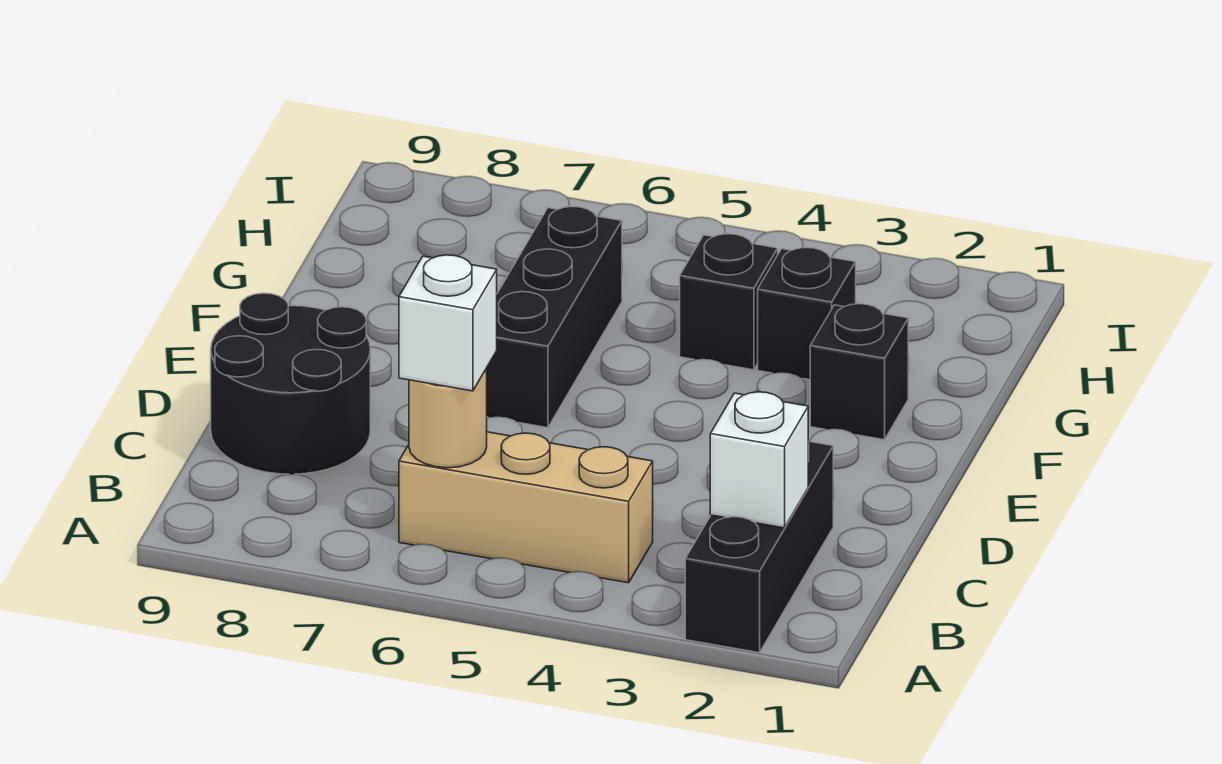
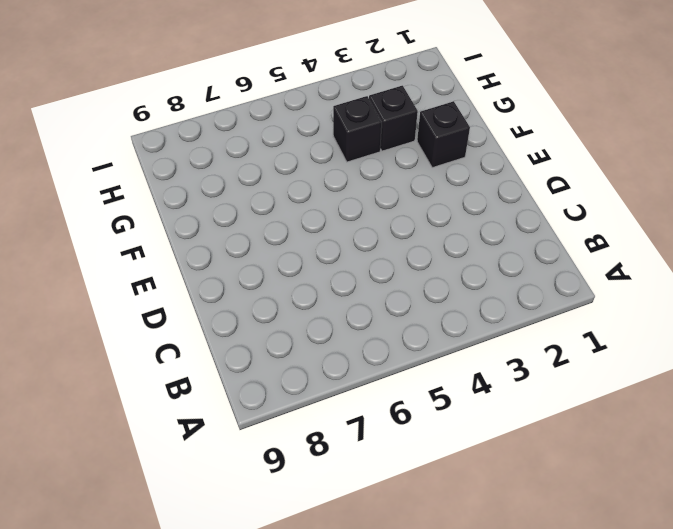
none -> black brick A2:C2 level 1
none -> tan brick B4:B6 level 1

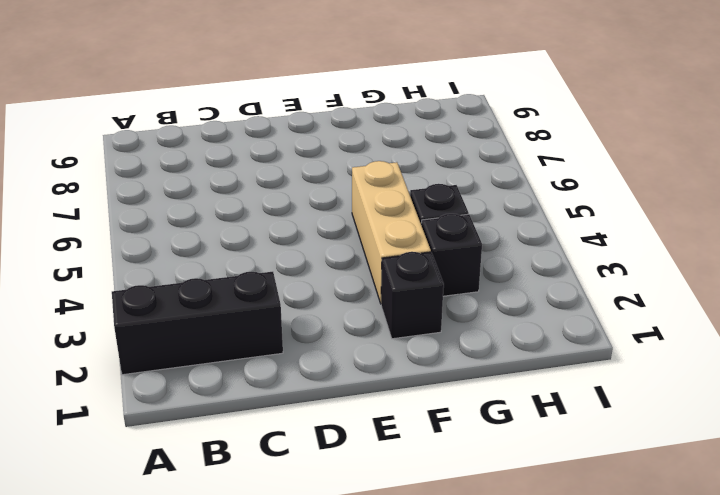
tan brick F3:F5 level 1 -> tan brick B4:B6 level 1
none -> black round brick C8:D9 level 1
none -> black brick E6:G6 level 1

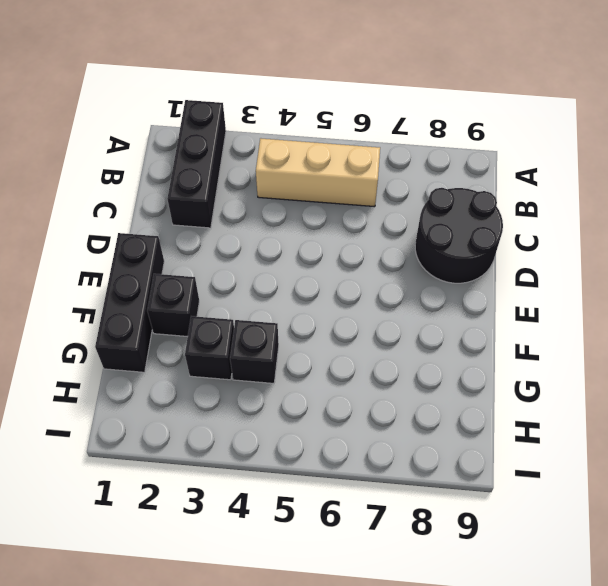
black brick E1:G1 level 1 -> black brick E6:G6 level 1
none -> white brick B2 level 2
none -> tan round brick B6 level 2

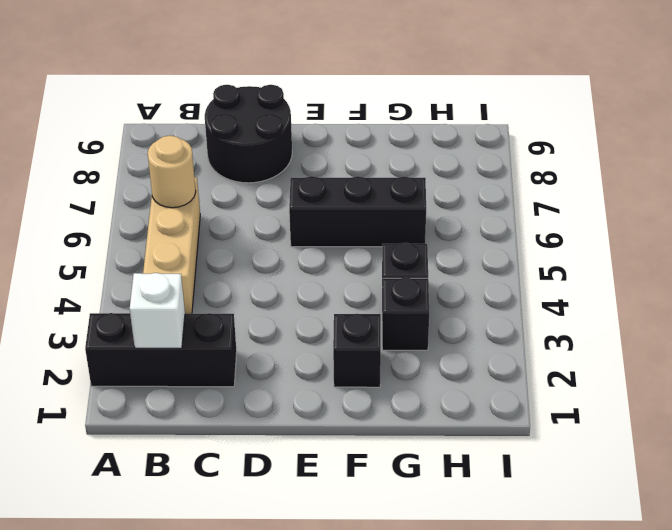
none -> white brick B6 level 3

